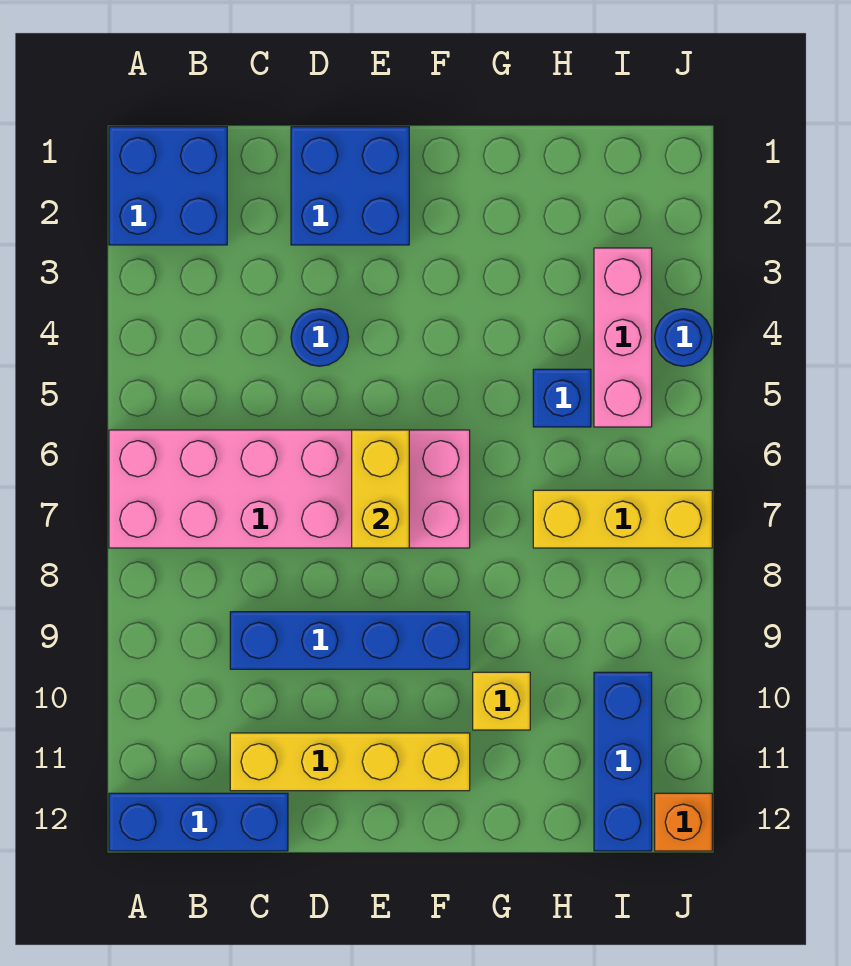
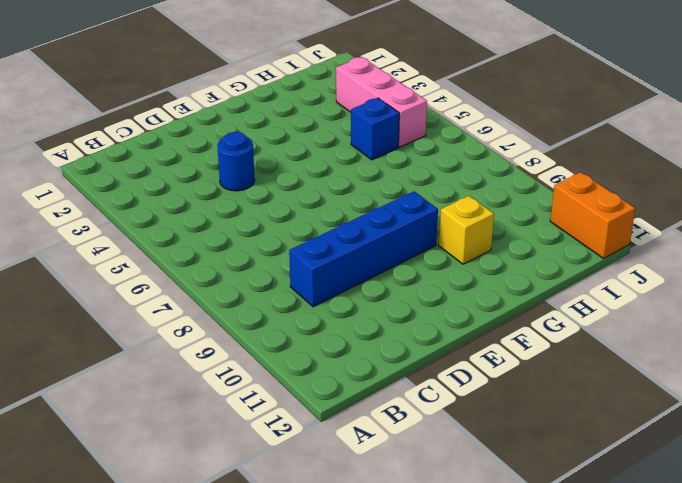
orange brick J11:J12 level 1 -> orange brick J12 level 1
none -> blue brick A1:B2 level 1
none -> pink brick A6:F7 level 1
none -> blue brick A12:C12 level 1

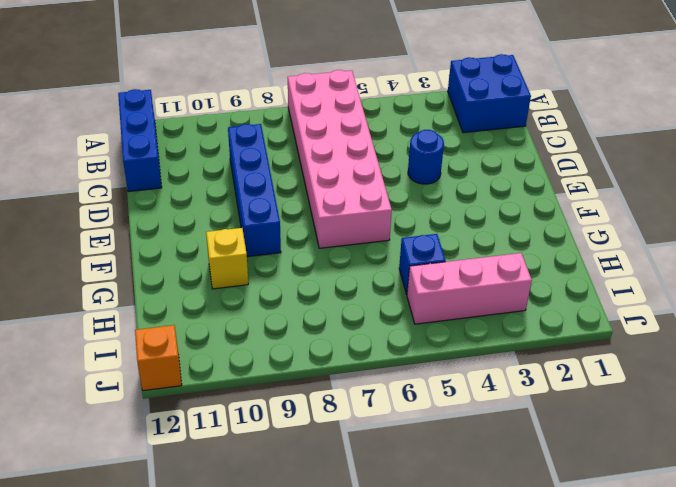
none -> yellow brick C11:F11 level 1
none -> blue brick D1:E2 level 1
none -> yellow brick H7:J7 level 1

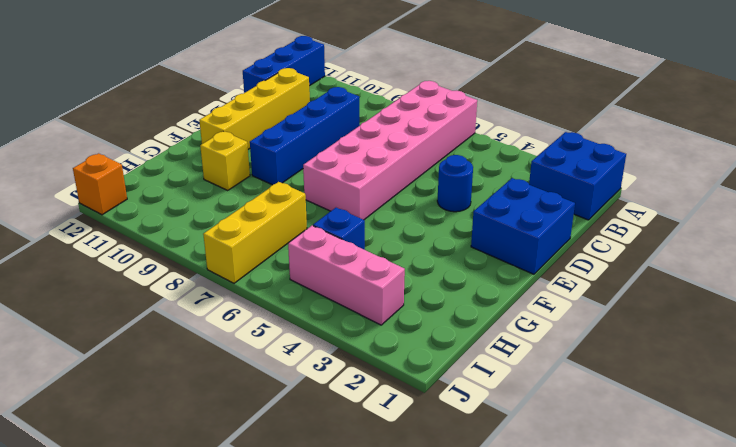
none -> blue brick I10:I12 level 1
none -> blue round brick J4 level 1
none -> yellow brick E6:E7 level 2

